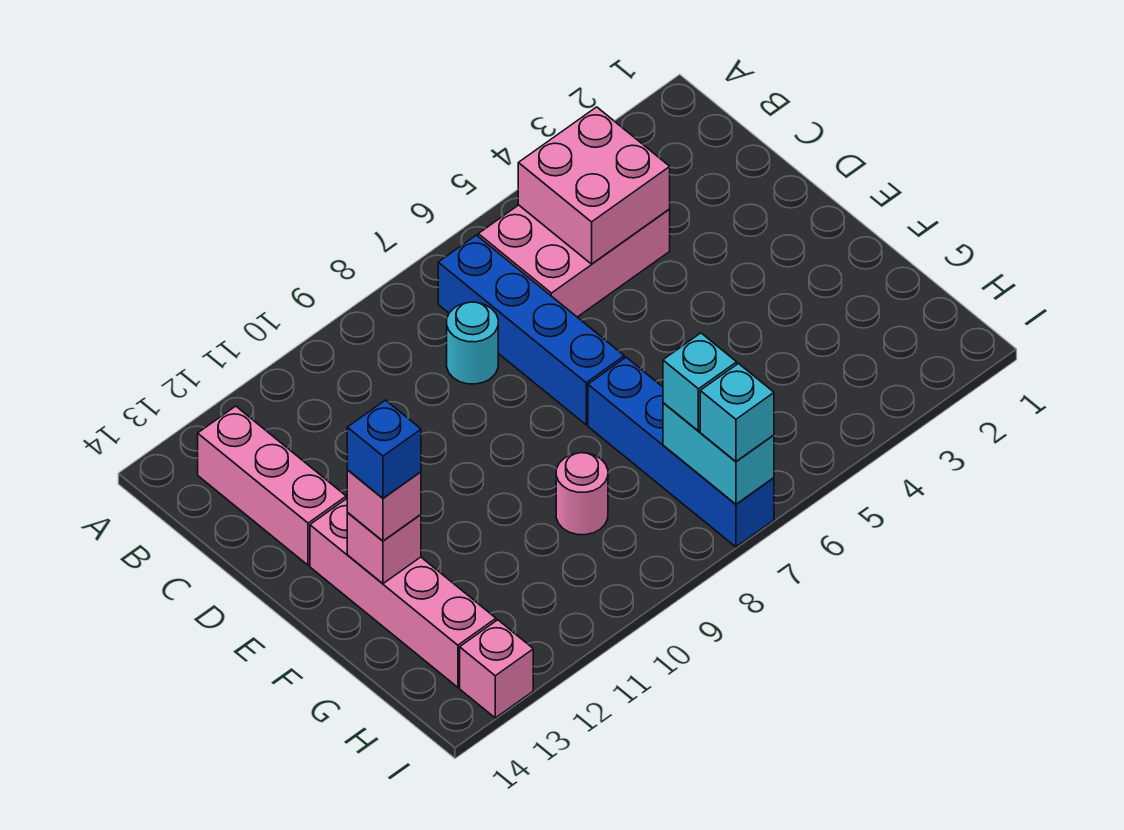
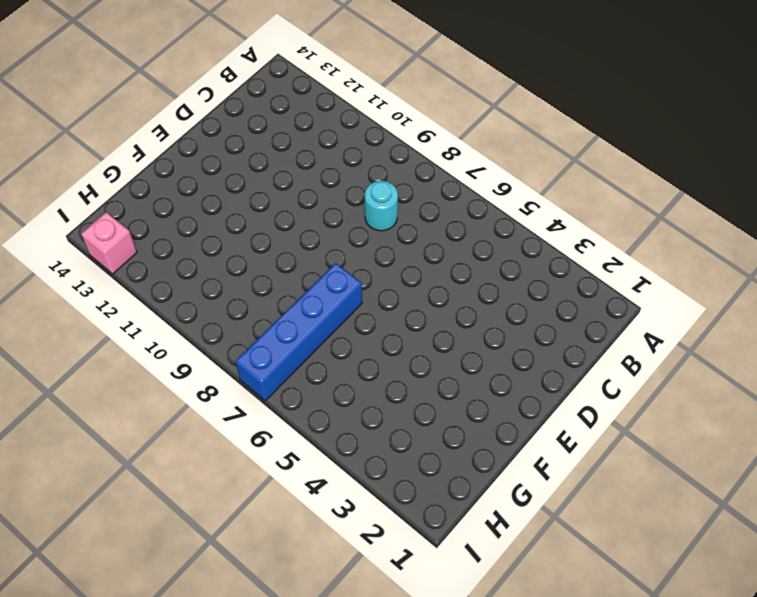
none -> pink brick B4:C6 level 1
none -> blue brick B7:E7 level 1
none -> pink brick B13:D13 level 1

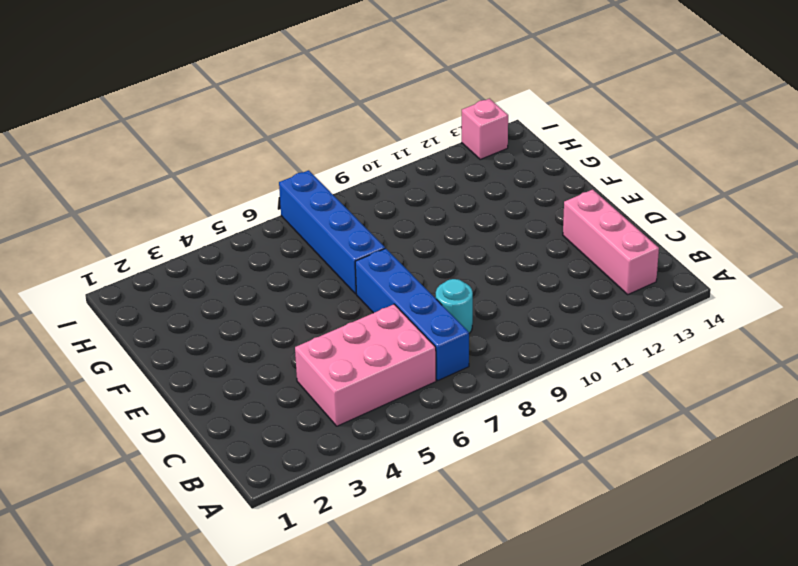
none -> pink brick E13:H13 level 1
none -> pink round brick G9 level 1
none -> pink brick B4:C5 level 2

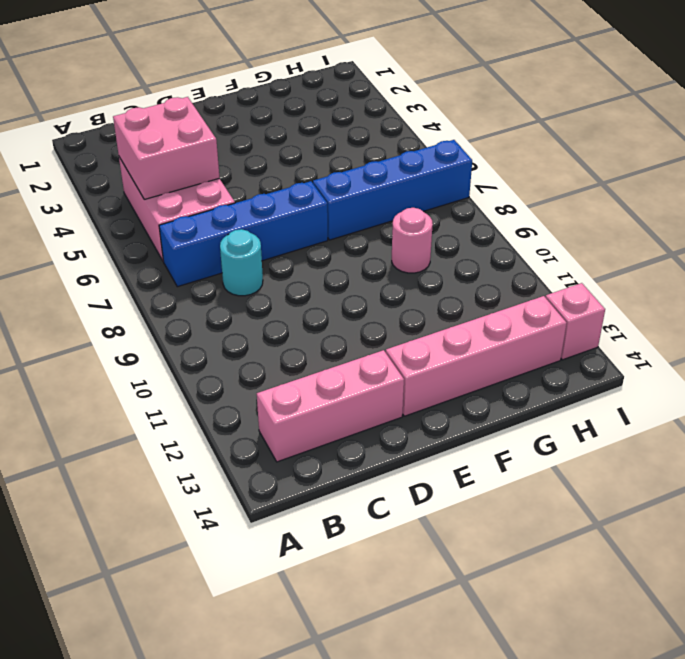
none -> pink brick F13 level 2
none -> cyan brick H7:I7 level 2
none -> pink brick F13 level 3

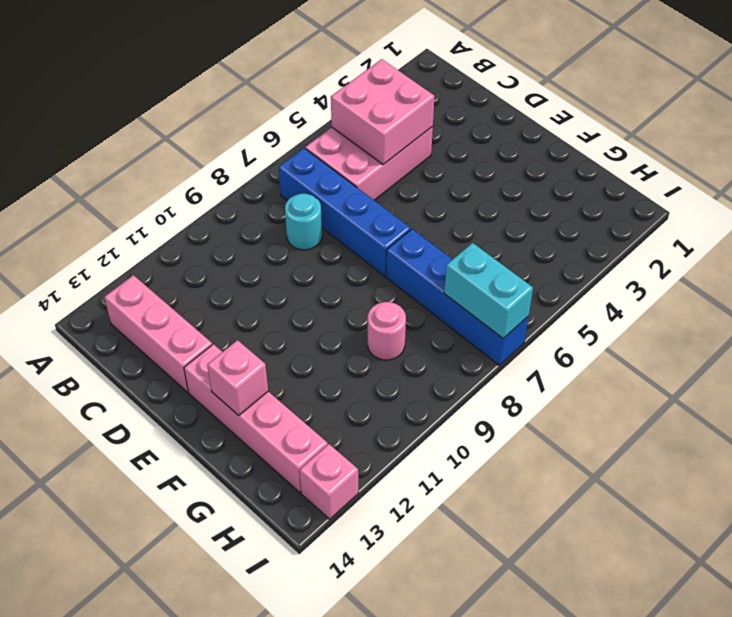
none -> pink brick F13 level 3
none -> cyan brick H7 level 3
none -> cyan brick I7 level 3

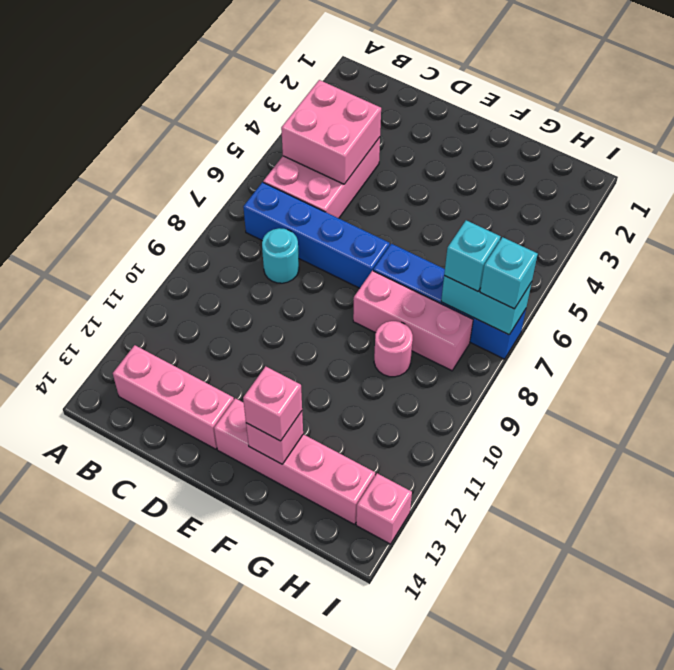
pink brick F8:H8 level 1 -> none
none -> blue brick F13 level 4

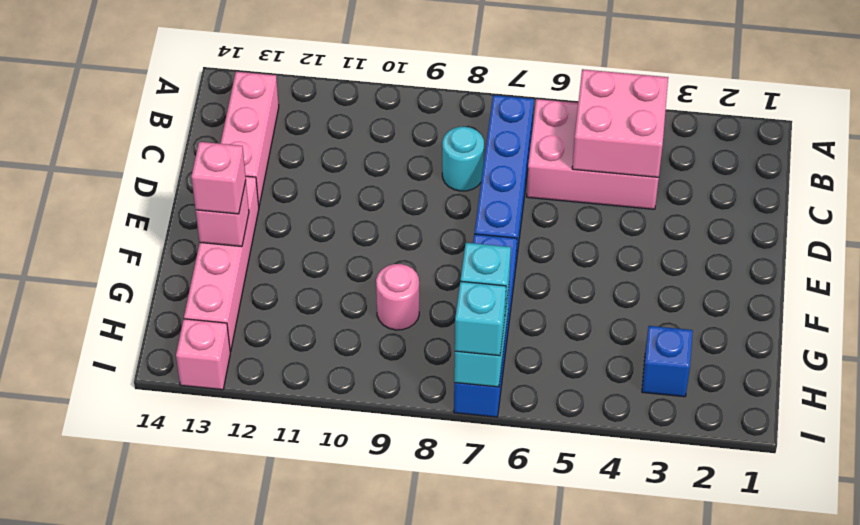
blue brick H3 level 1 -> blue brick F13 level 4

